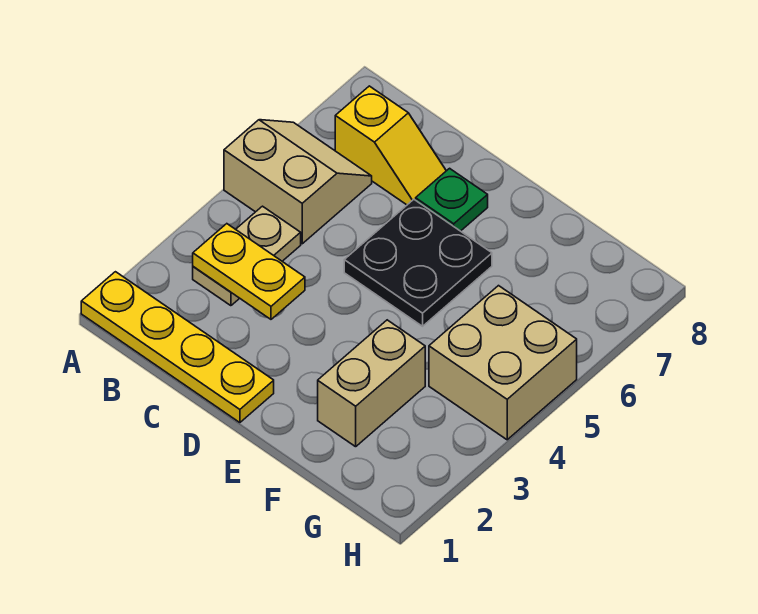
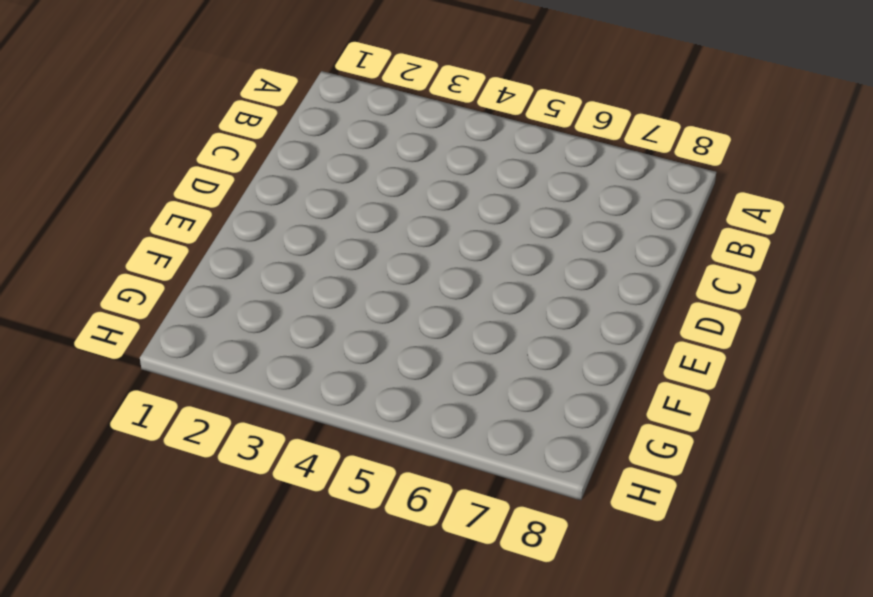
none -> yellow plate A1:D1 level 1
none -> tan slope A5:B6 level 1 top 5

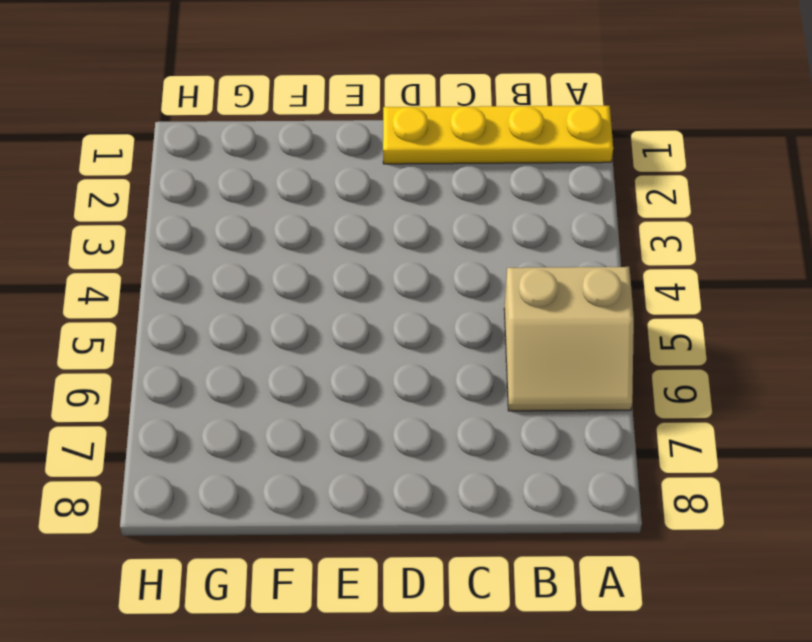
none -> tan plate B3:B4 level 1
none -> yellow slope B7:C7 level 1 top B

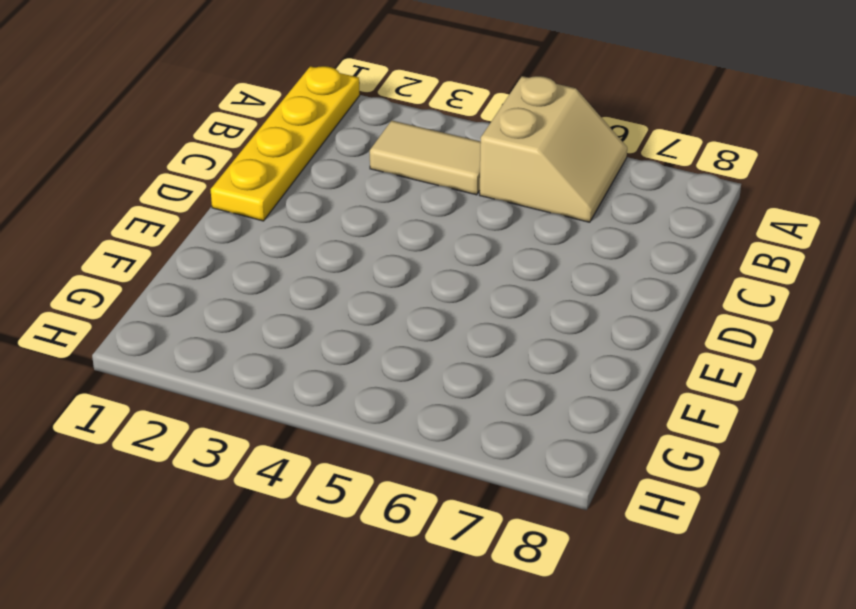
tan tile B3:B4 level 1 -> tan plate B3:B4 level 1
none -> yellow slope B7:C7 level 1 top B
none -> black plate D5:E6 level 1

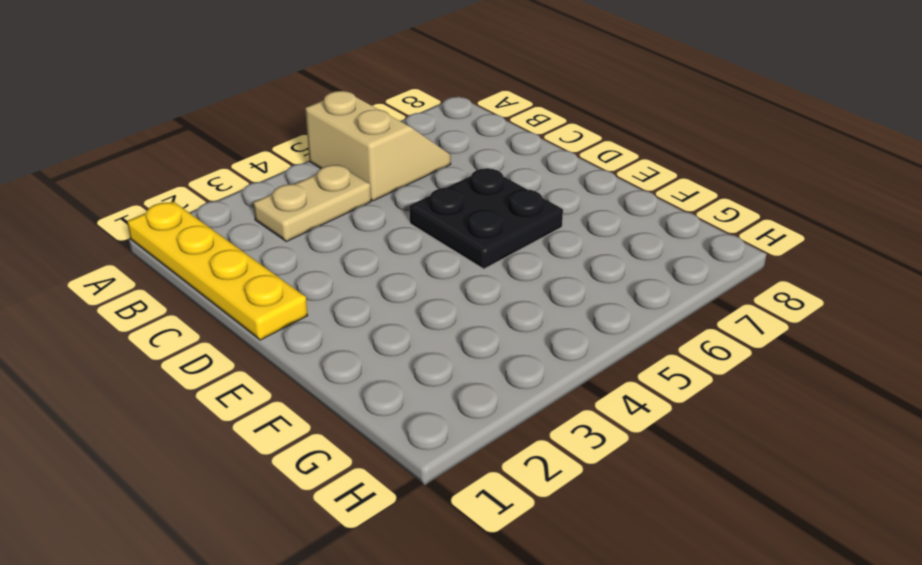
none -> yellow slope B7:C7 level 1 top B
none -> green plate D7 level 1

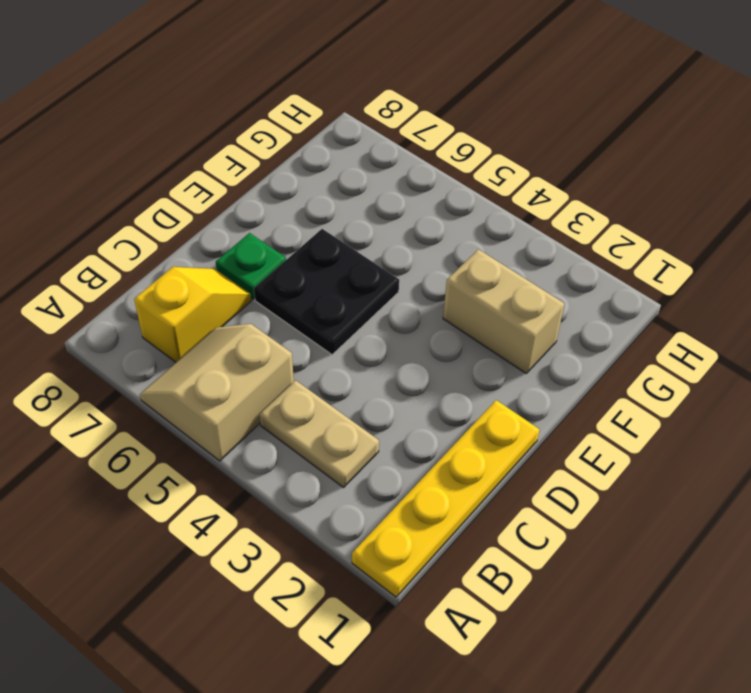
none -> tan brick G4:H5 level 1
none -> yellow plate B3:C3 level 2

